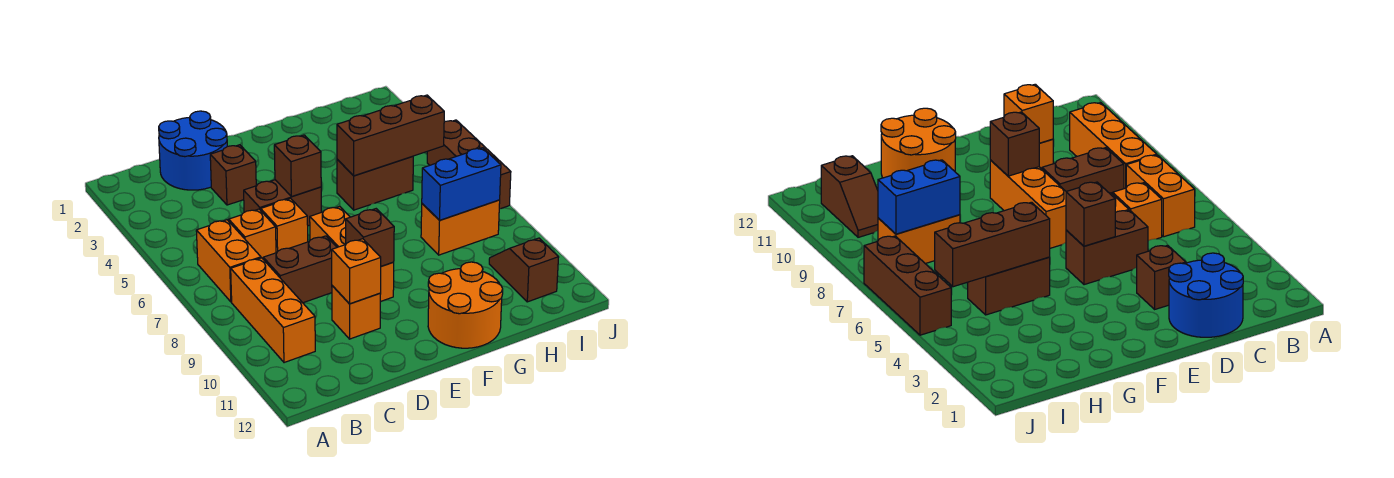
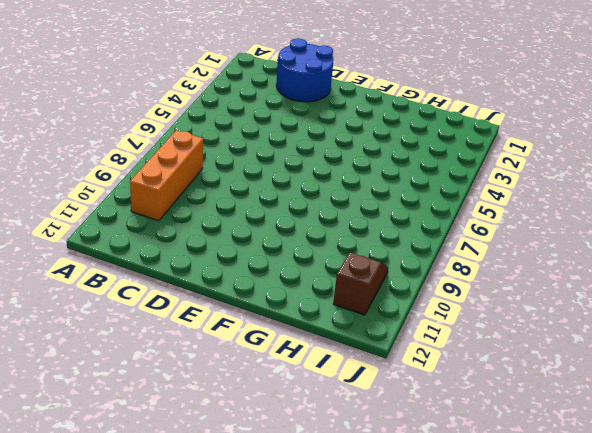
none -> orange brick B6:B7 level 1
none -> orange brick C6 level 1
none -> brown brick C8:D8 level 1

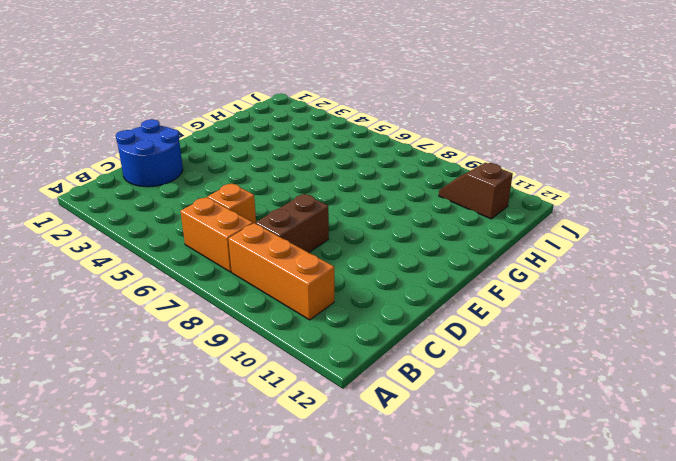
none -> brown brick D3 level 1
none -> brown brick D5:E5 level 1
none -> orange brick D6 level 1

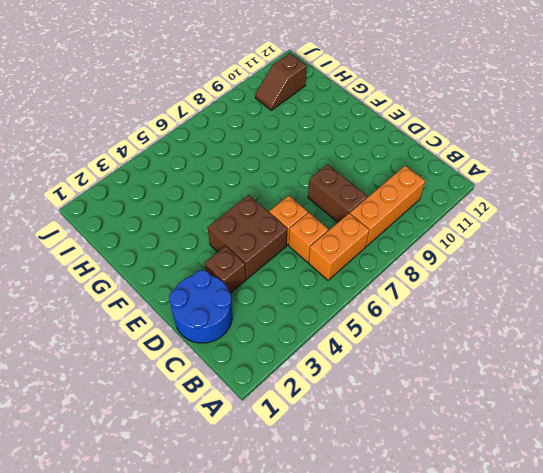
brown brick D4:E5 level 1 -> brown brick D5:E5 level 1
none -> orange brick D10 level 1
none -> orange brick E7:E9 level 1
none -> orange round brick F11:G12 level 1

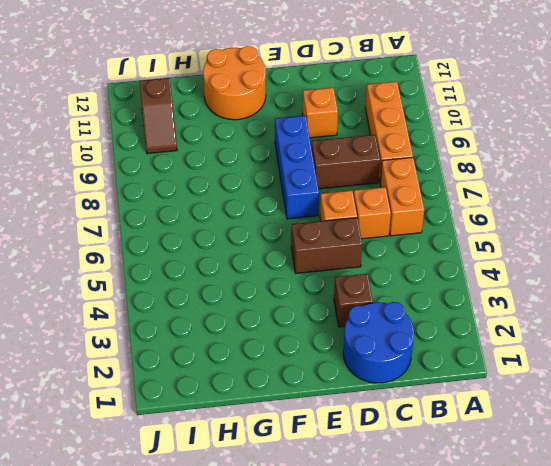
blue brick E7:E9 level 1 -> orange brick E7:E9 level 1
none -> brown brick G5:H5 level 1
none -> orange brick H8:I8 level 1
none -> brown brick J5:J7 level 1

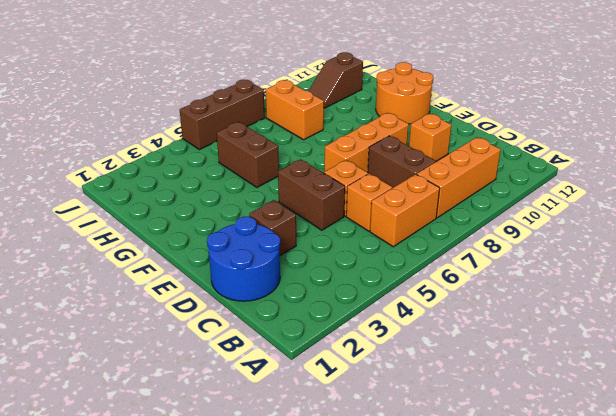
none -> orange brick D10 level 2
none -> brown brick E5 level 2
none -> brown brick E9 level 2

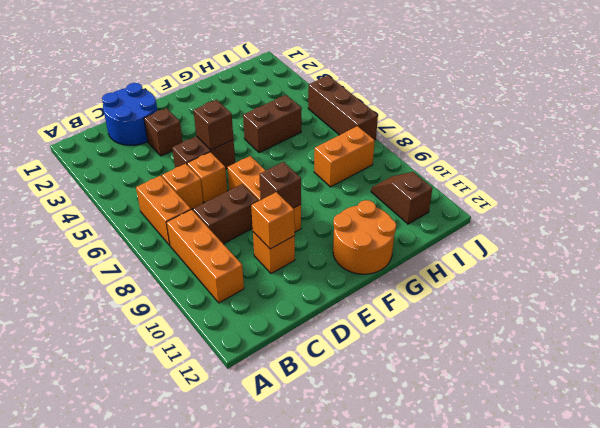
none -> brown brick G5:I5 level 2
none -> blue brick H8:I8 level 2

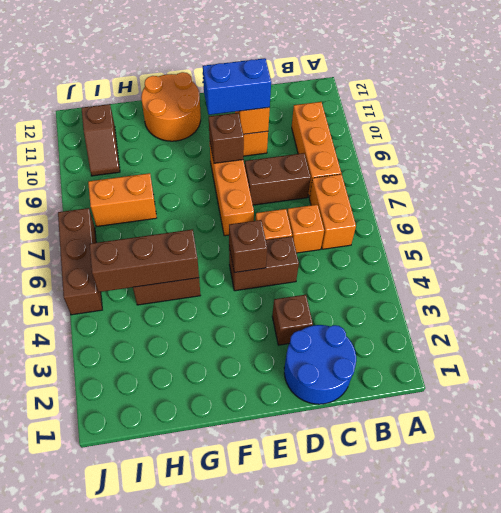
blue brick D10:E10 level 3 -> blue brick H8:I8 level 2

